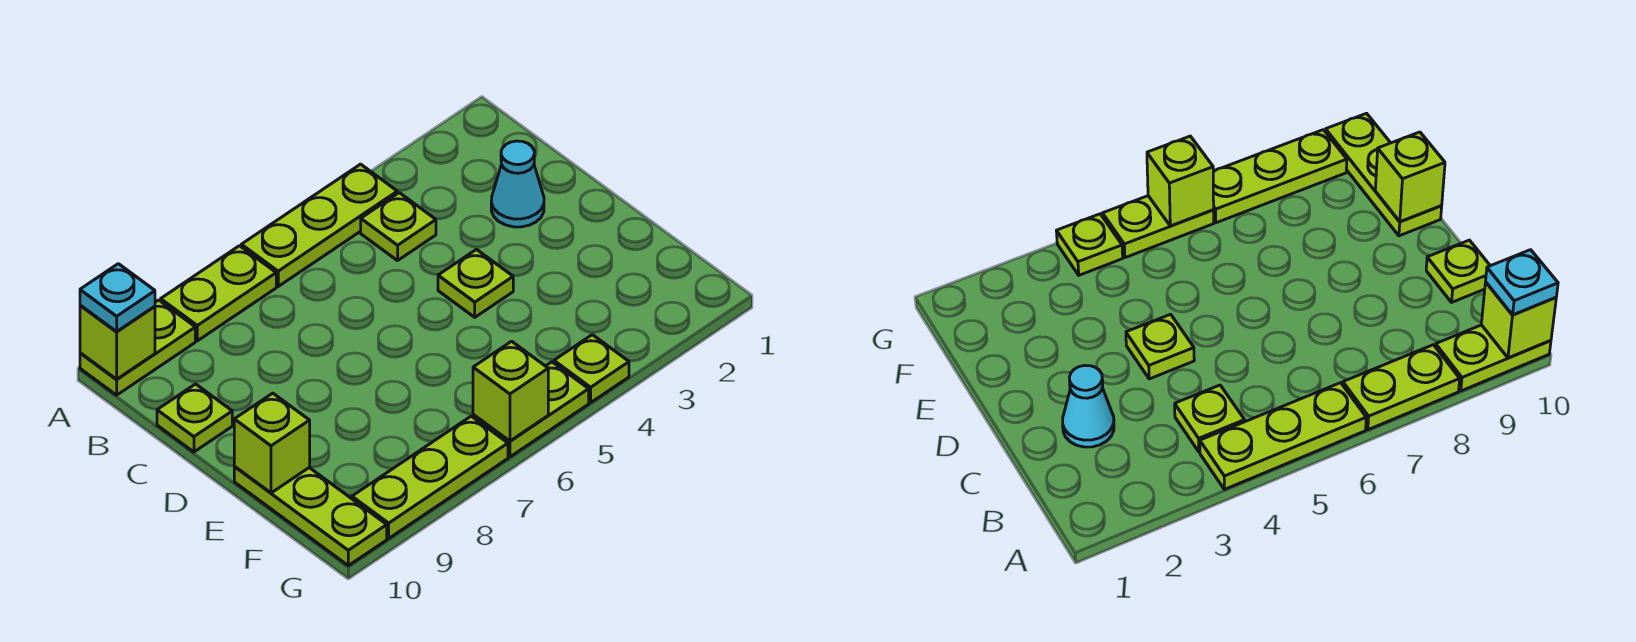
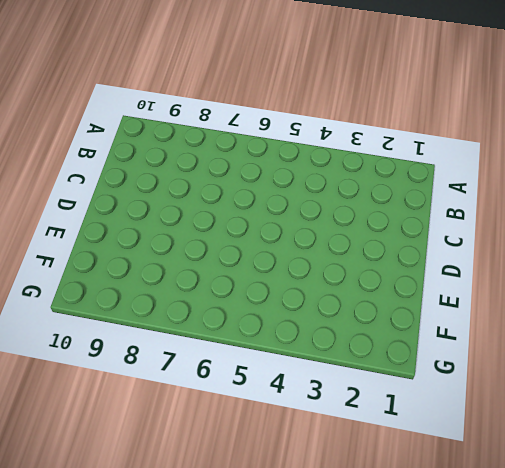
none -> lime plate A4:A6 level 1
none -> lime plate A7:A8 level 1
none -> lime plate A9:A10 level 1

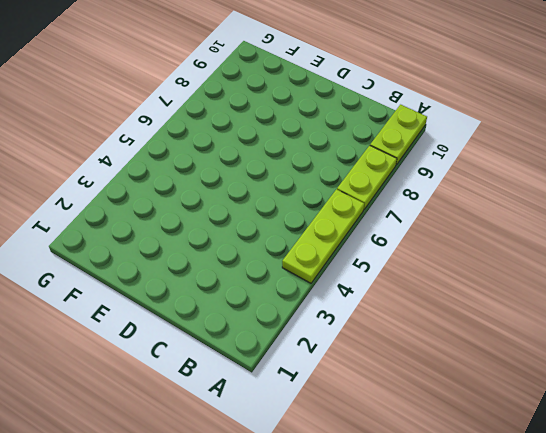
none -> lime plate B4 level 1
none -> cyan cone C2 level 1
none -> lime plate C10 level 1

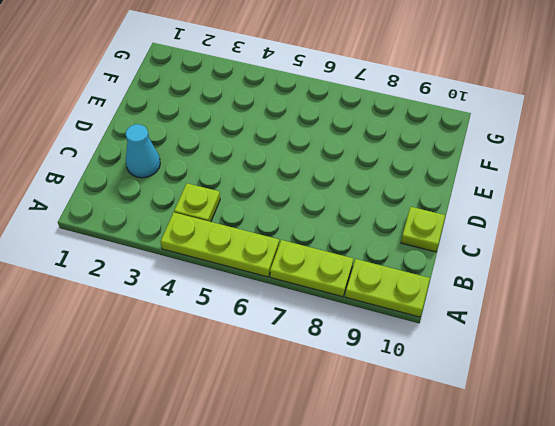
none -> lime plate D4 level 1
none -> lime plate E10:G10 level 1
none -> lime plate G4 level 1

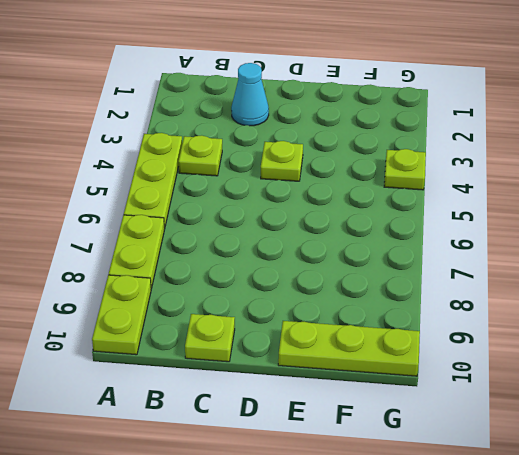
none -> lime plate G5:G6 level 1
none -> lime plate G7:G9 level 1
none -> lime brick A10 level 2

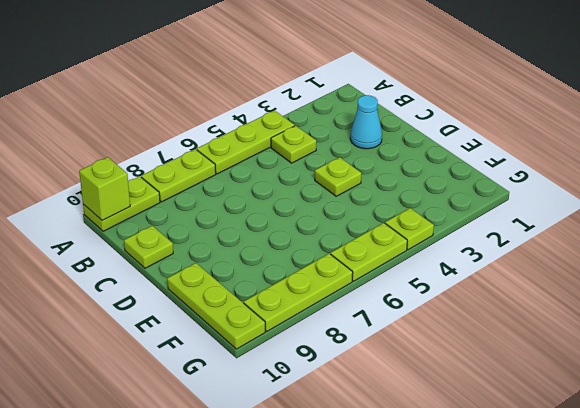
none -> lime brick E10 level 2
none -> lime brick G6 level 2
none -> cyan plate A10 level 3

